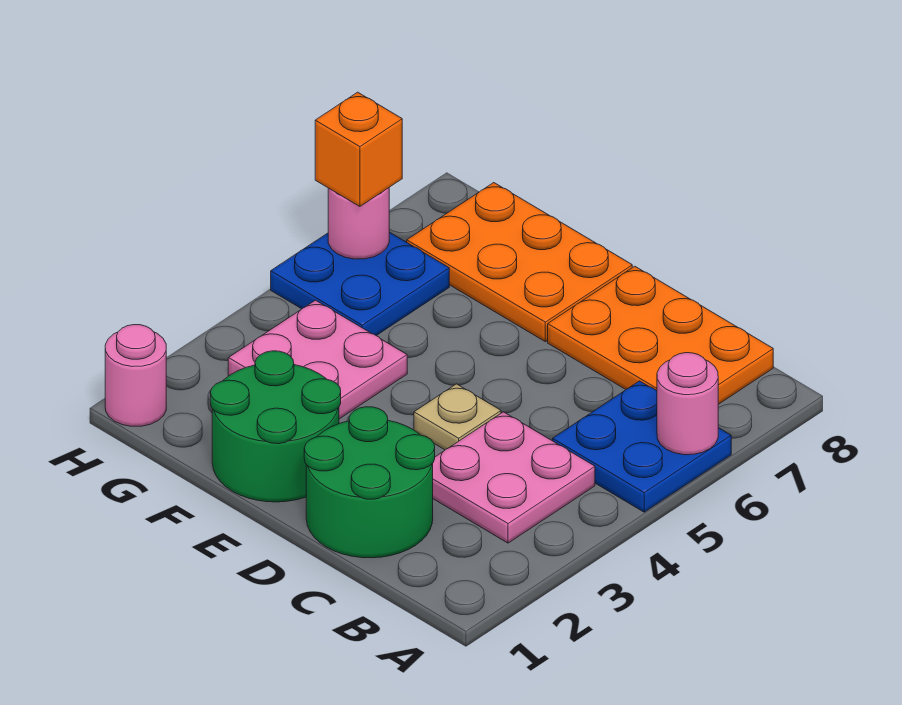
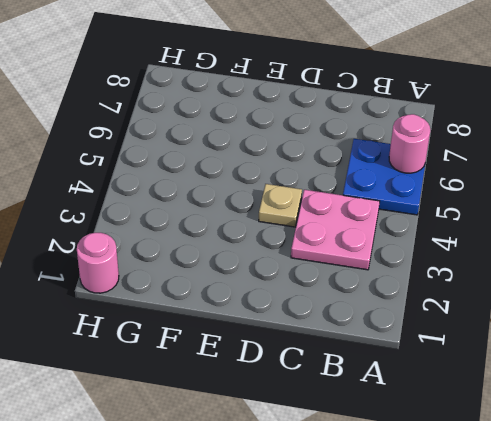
none -> orange plate B7:D8 level 1
none -> green round brick C1:D2 level 1
none -> green round brick E1:F2 level 1

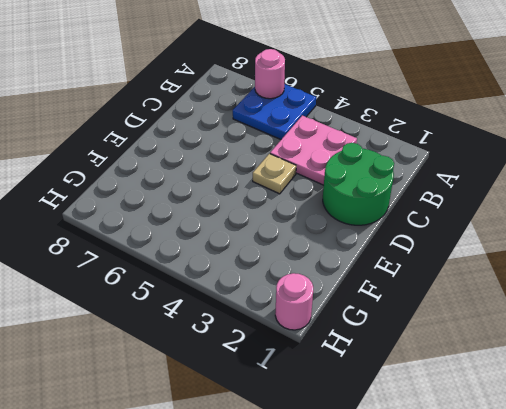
none -> orange plate B7:D8 level 1
none -> green round brick E1:F2 level 1
none -> orange plate E7:G8 level 1

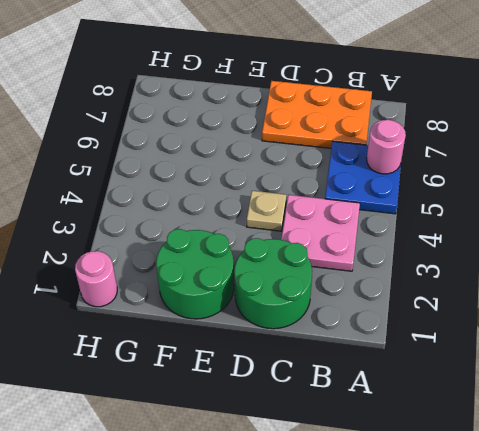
none -> orange plate E7:G8 level 1
none -> pink plate F3:G4 level 1
none -> blue plate G5:H6 level 1

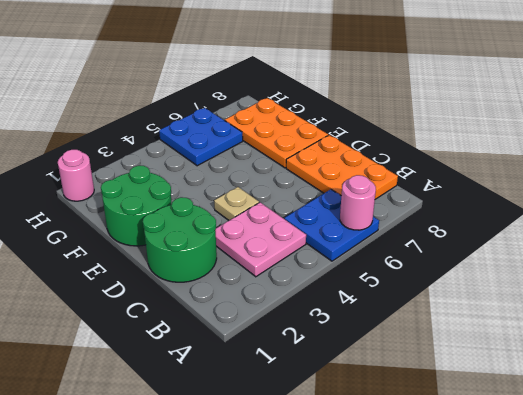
none -> pink plate F3:G4 level 1
none -> pink round brick H6 level 2
none -> orange brick H6 level 3

